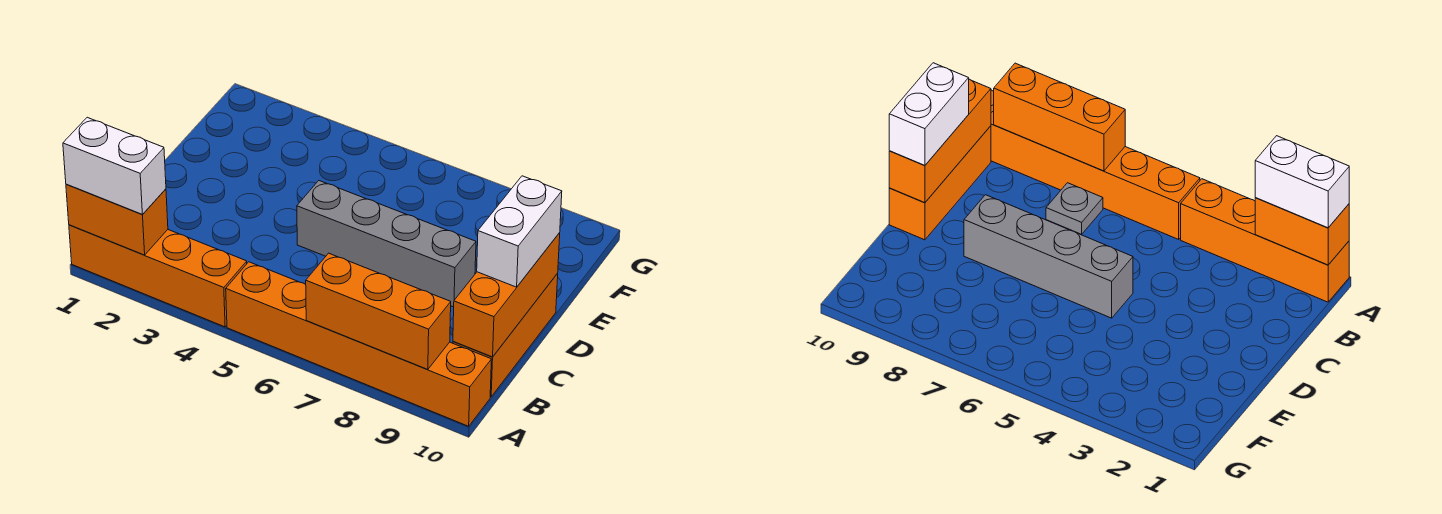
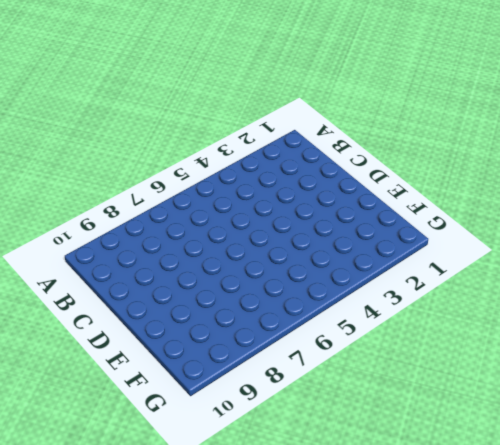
none -> orange brick A1:A4 level 1
none -> orange brick A5:A10 level 1

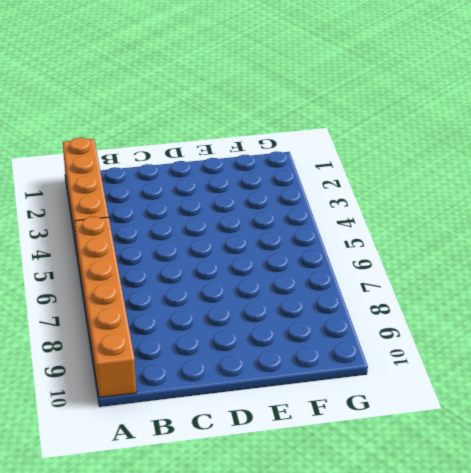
none -> grey plate B7 level 1
none -> orange brick B10:D10 level 1

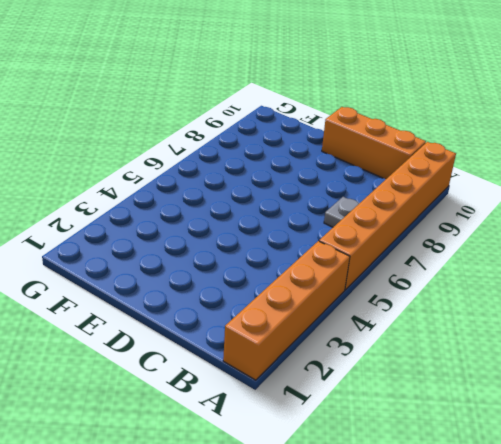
none -> grey brick D5:D8 level 1
none -> orange brick A1:A2 level 2

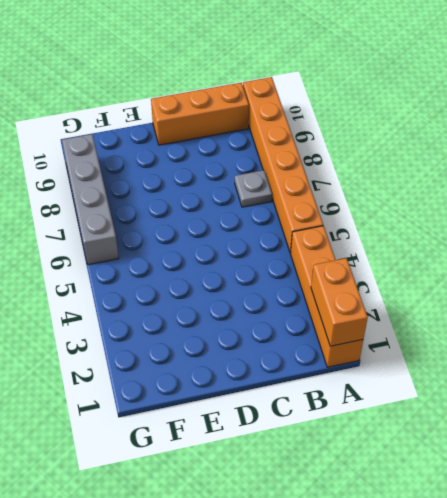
grey brick G6:G9 level 1 -> grey brick D5:D8 level 1
none -> orange brick A7:A9 level 2
none -> orange brick B10:D10 level 2

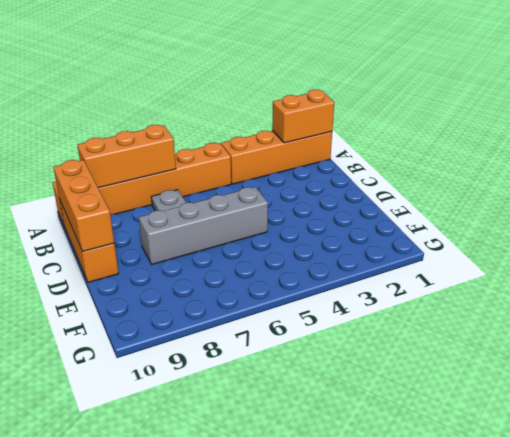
none -> white brick A1:A2 level 3
none -> white brick C10:D10 level 3

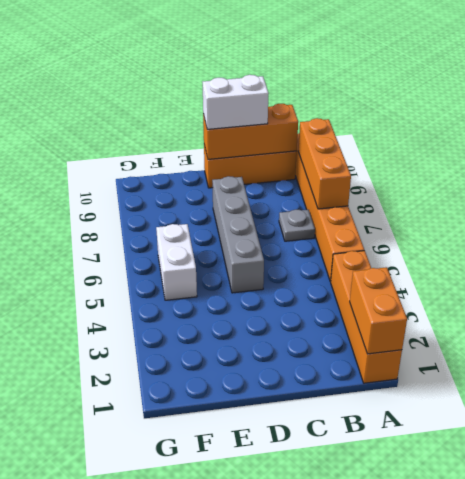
white brick F5:F6 level 1 -> white brick A1:A2 level 3

